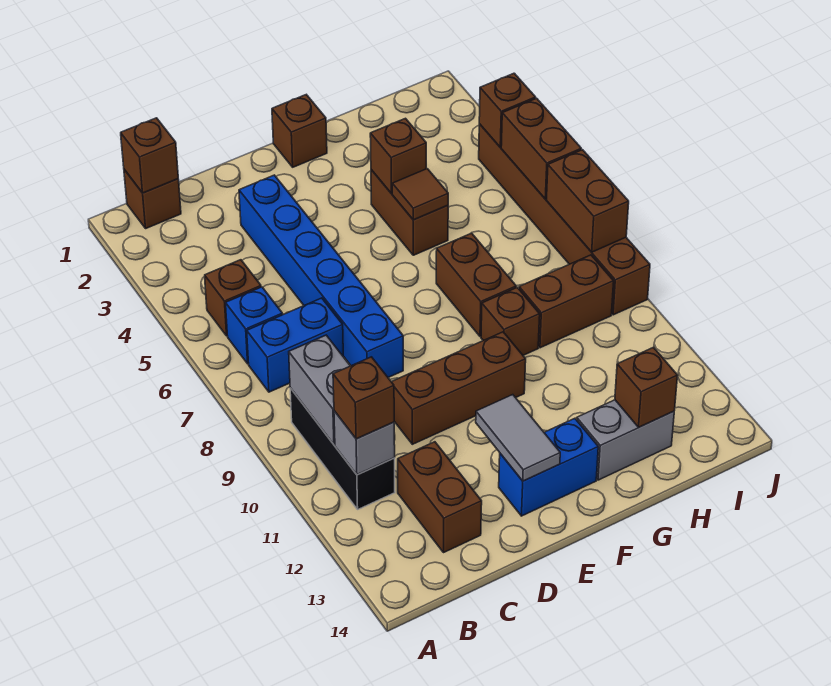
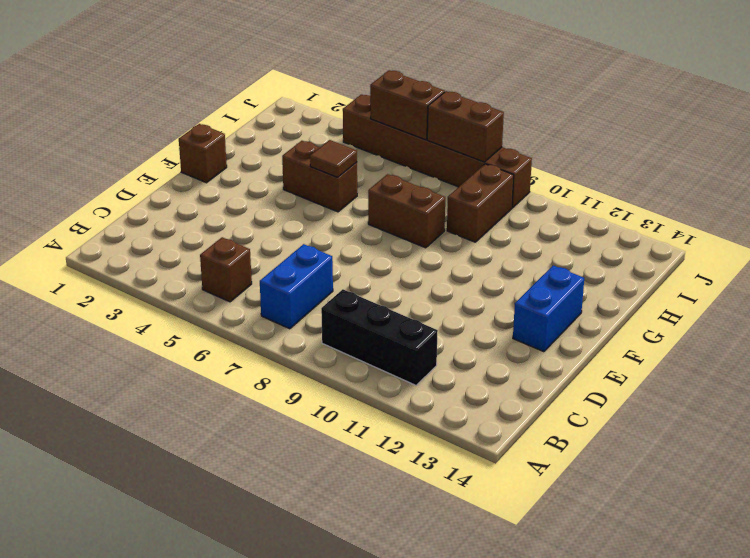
none -> brown brick B1 level 1
none -> blue brick B6 level 1
none -> brown brick C12:C13 level 1

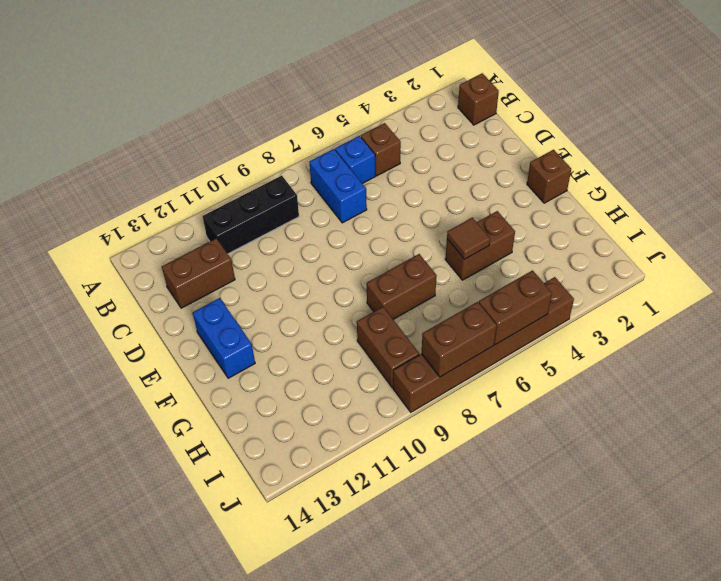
none -> blue brick D3:D8 level 1
none -> brown brick D10:F10 level 1
none -> brown brick G9 level 1

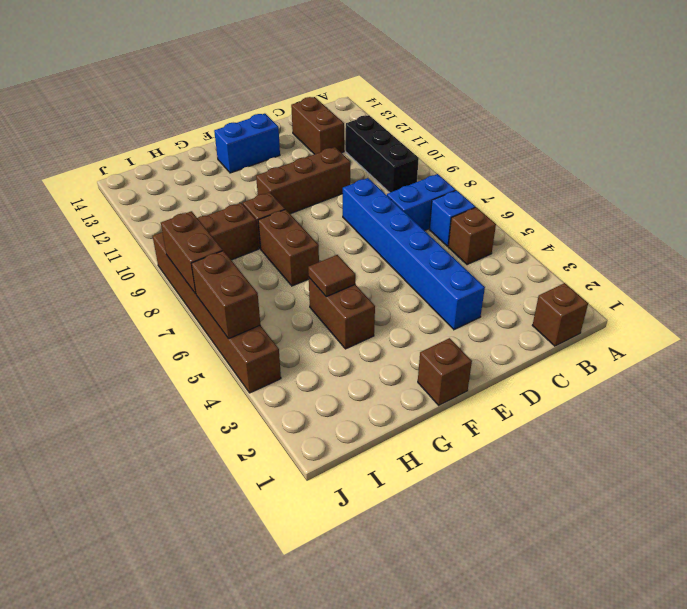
none -> grey brick G13:H13 level 1
none -> brown brick B1 level 2
none -> grey brick B9:B10 level 2

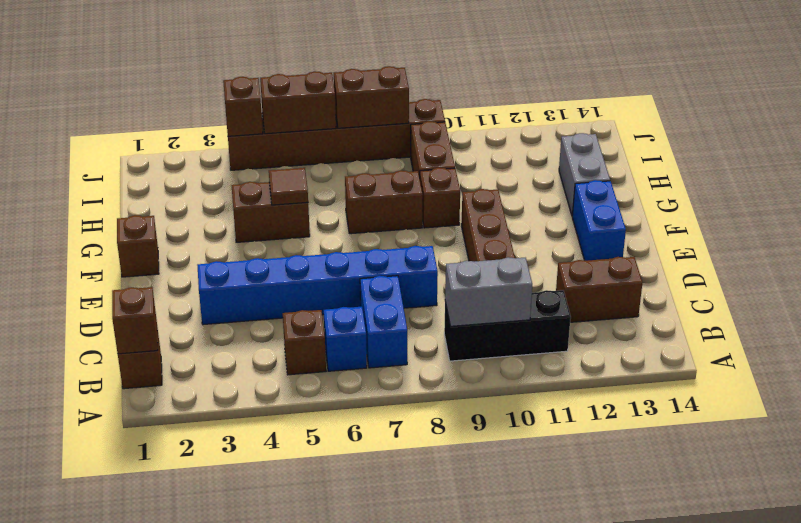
none -> grey brick B11 level 2
none -> grey tile E12:E13 level 2
none -> brown brick G4 level 2

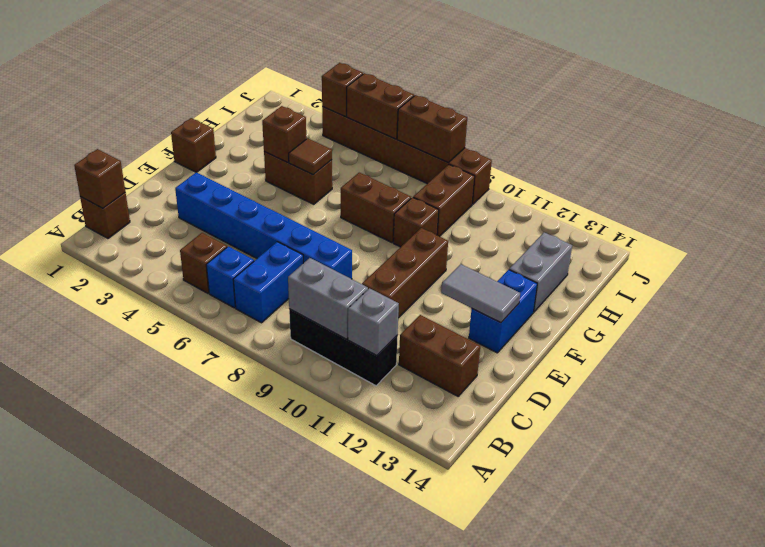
none -> brown brick H13 level 2
none -> brown brick B11 level 3

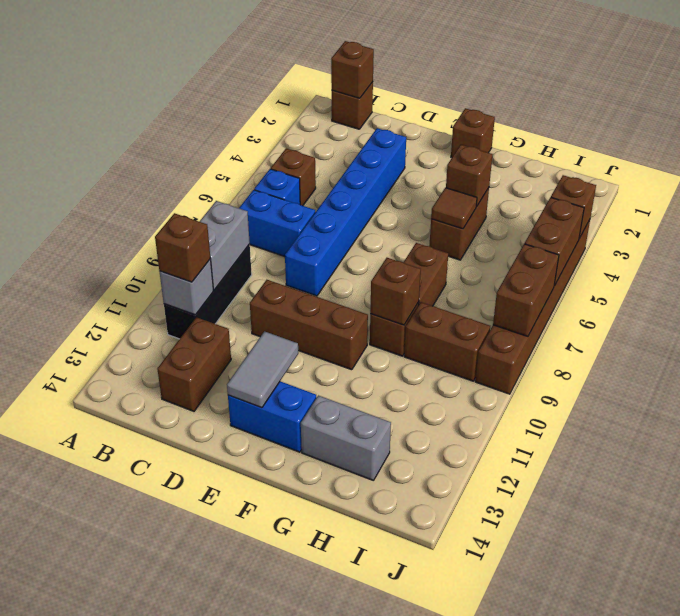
brown brick G9 level 2 -> brown brick H13 level 2

